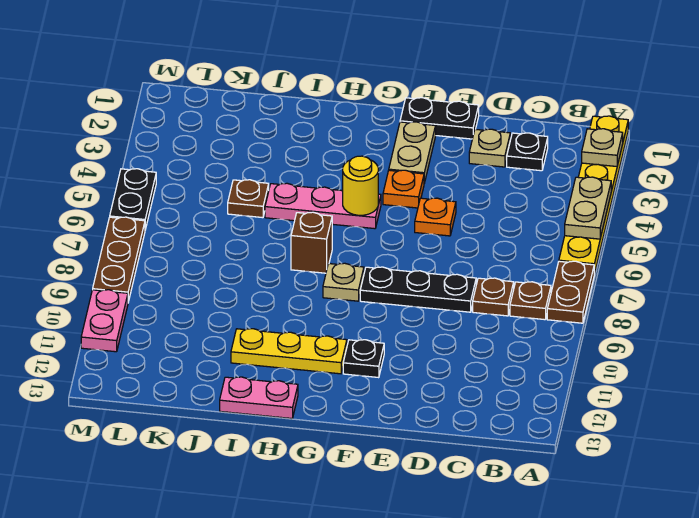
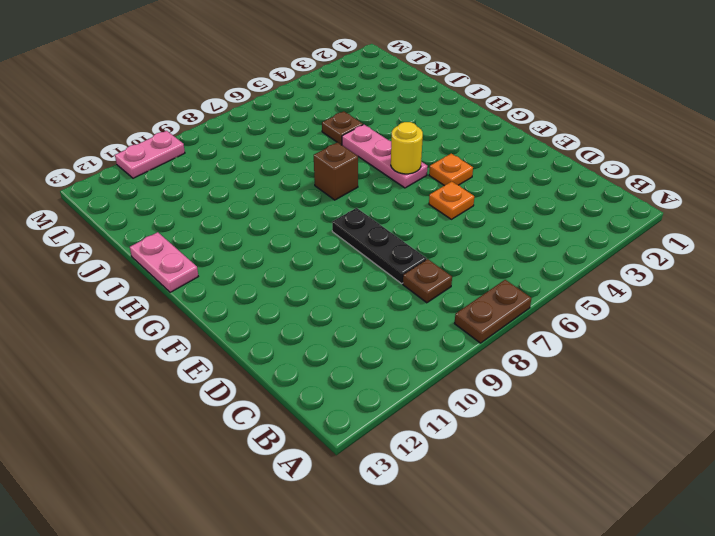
none -> yellow plate A1:A6 level 1
none -> brown plate B8 level 1
none -> black plate C2 level 1

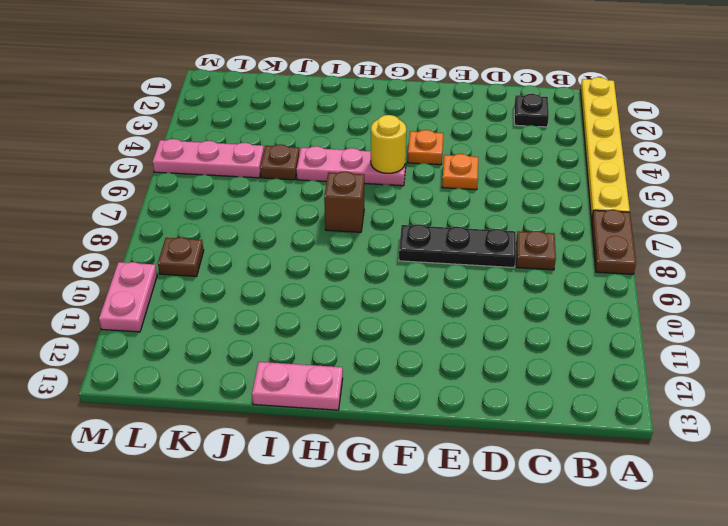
pink plate K5:M5 level 1 -> black plate M5:M6 level 1
brown plate L9 level 1 -> brown plate B8 level 1
none -> tan plate D2 level 1
none -> black plate E1:F1 level 1
none -> tan plate F2:F3 level 1

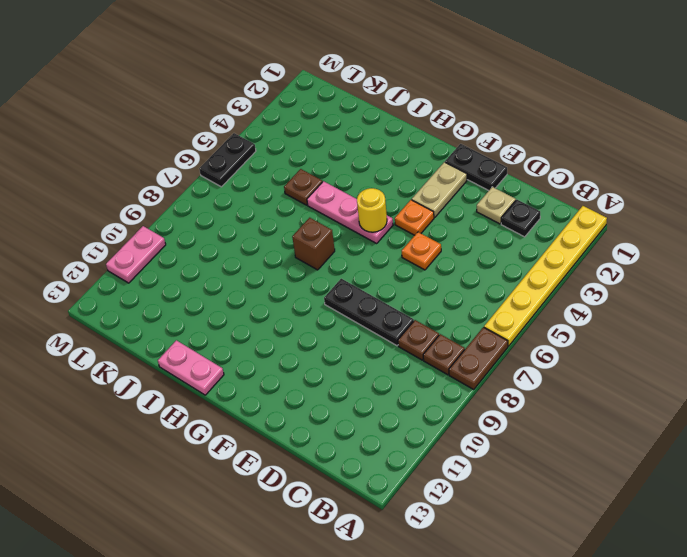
none -> black plate F11 level 1
none -> tan plate G8 level 1
none -> yellow plate G11:I11 level 1

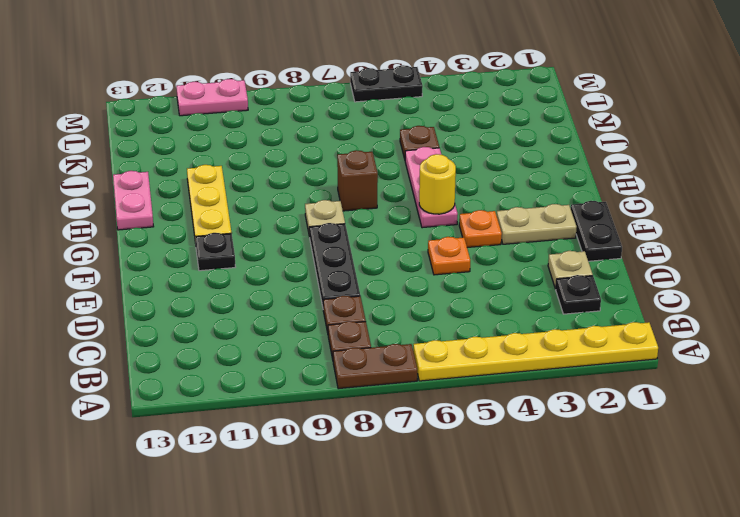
none -> brown plate M7:M9 level 1
none -> tan plate A2 level 2
none -> tan plate A4:A5 level 2

